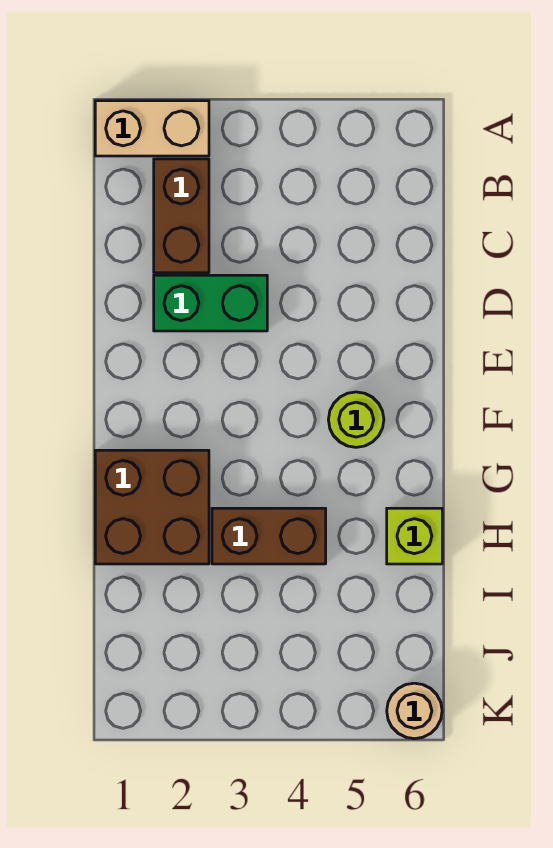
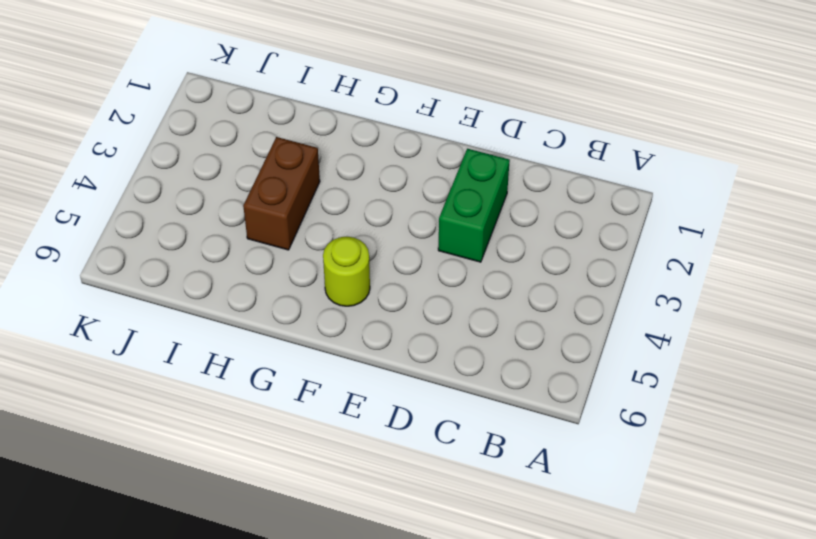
none -> tan brick A1:A2 level 1
none -> brown brick B2:C2 level 1

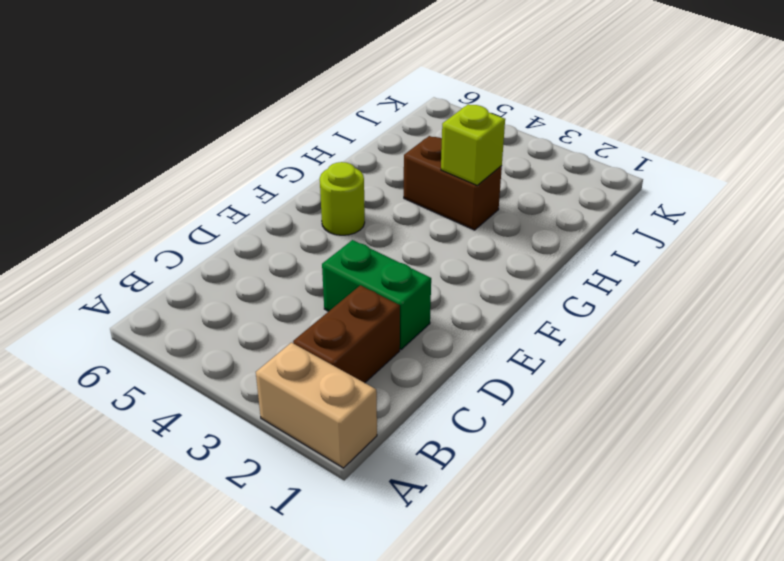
lime brick H3 level 2 -> lime brick H6 level 1
none -> brown brick G1:H2 level 1
none -> tan round brick K6 level 1

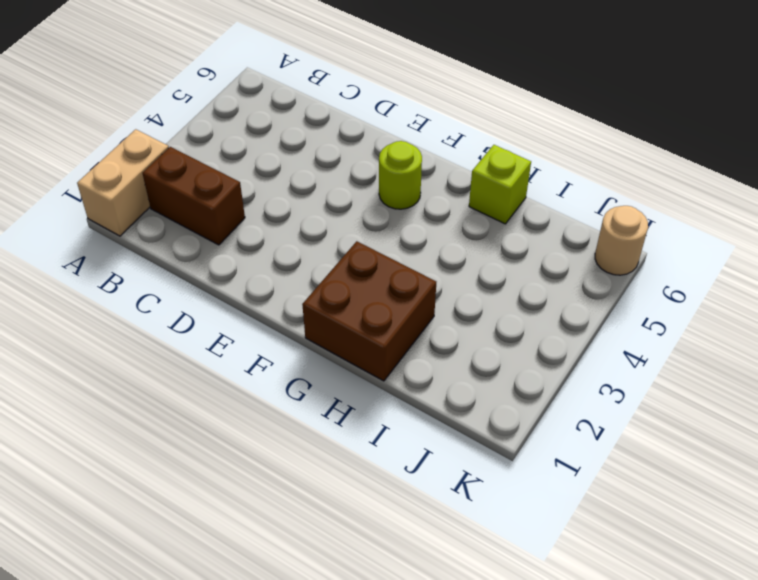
none -> green brick D2:D3 level 1
none -> brown brick H3:H4 level 1

